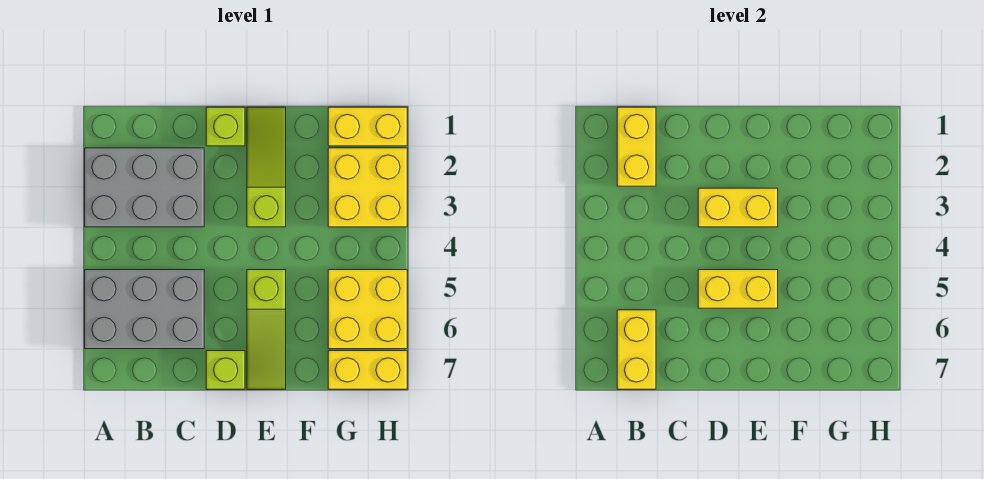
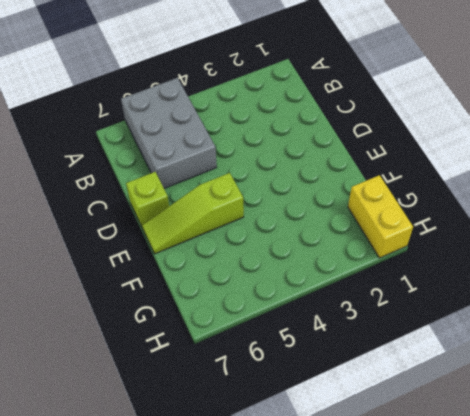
none -> grey brick A2:C3 level 1
none -> lime brick D1 level 1
none -> lime slope E1:E3 level 1 top 3

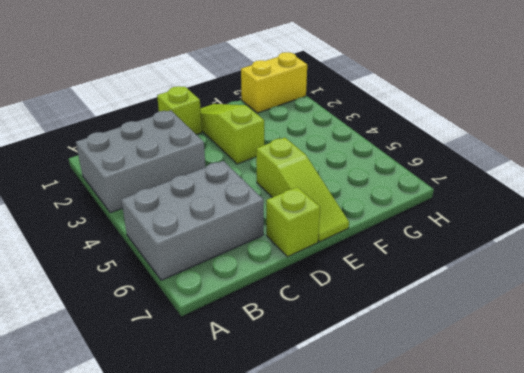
none -> yellow brick G2:H3 level 1
none -> yellow brick G5:H6 level 1
none -> yellow brick G7:H7 level 1

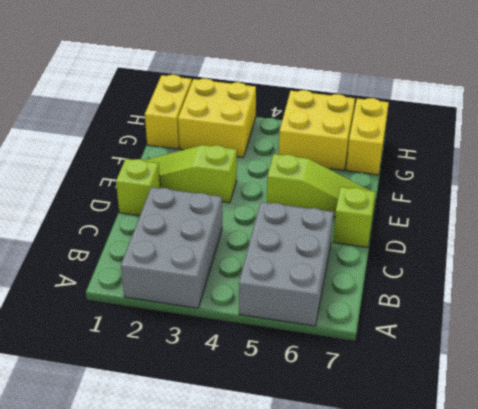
none -> yellow brick B1:B2 level 2
none -> yellow brick B6:B7 level 2
none -> yellow brick D3:E3 level 2

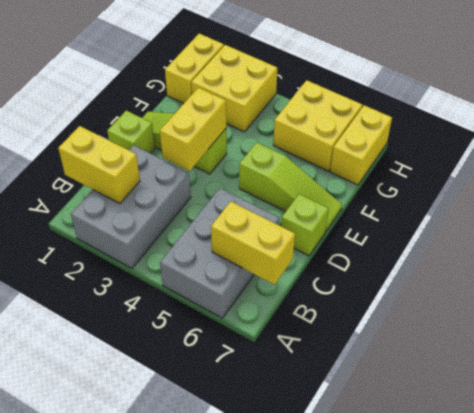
none -> yellow brick D5:E5 level 2

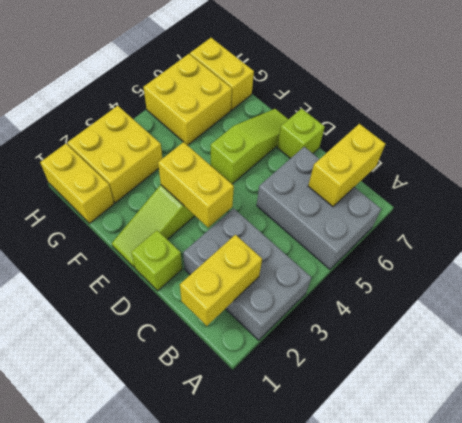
none -> yellow brick D5:E5 level 2

